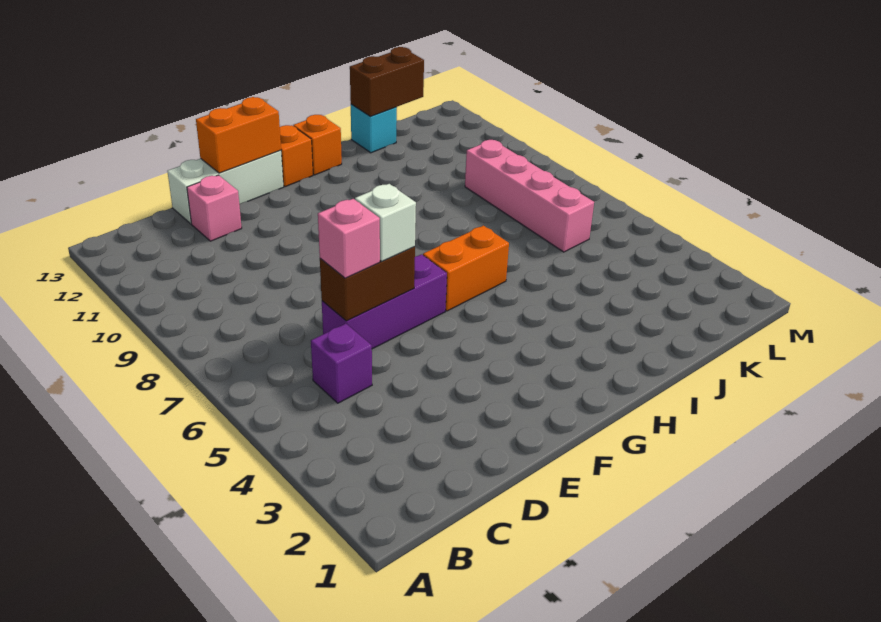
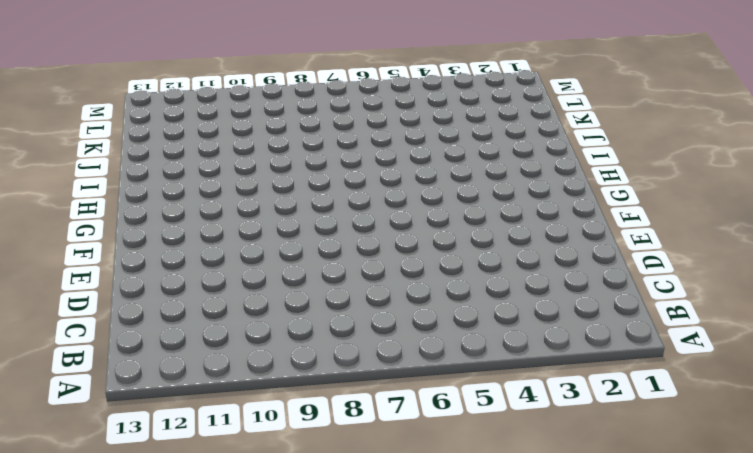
none -> purple brick C5 level 1
none -> purple brick D6:F6 level 1
none -> pink brick D12 level 1

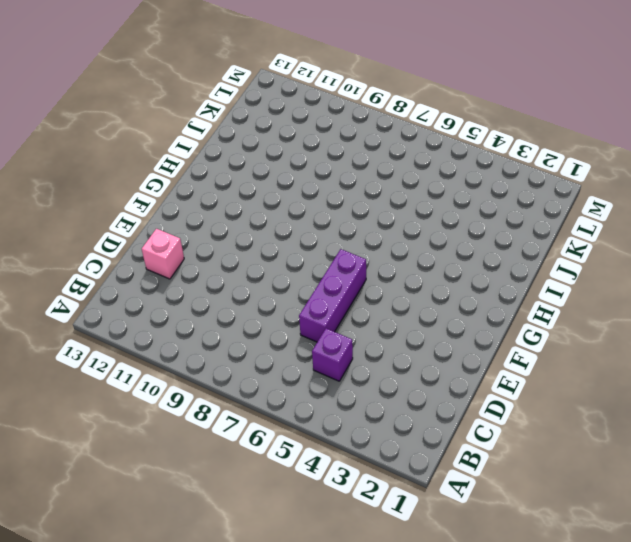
none -> white brick D13:F13 level 1
none -> orange brick G6:H6 level 1
none -> orange brick G13 level 1

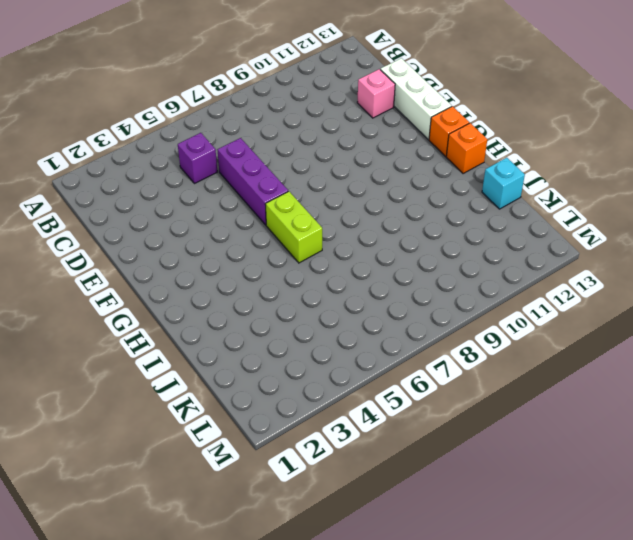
lime brick G6:H6 level 1 -> orange brick G6:H6 level 1
none -> pink brick K6:K9 level 1
none -> brown brick D6:E6 level 2
none -> orange brick E13:F13 level 2

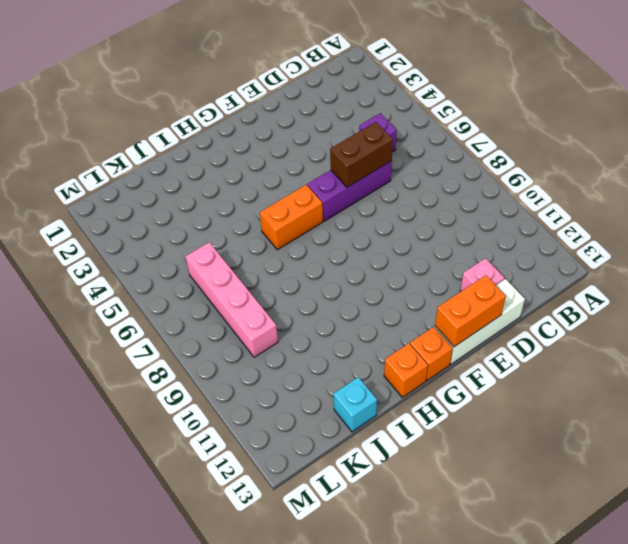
none -> brown brick J13:K13 level 2
none -> pink brick D6 level 3
none -> white brick E6 level 3

